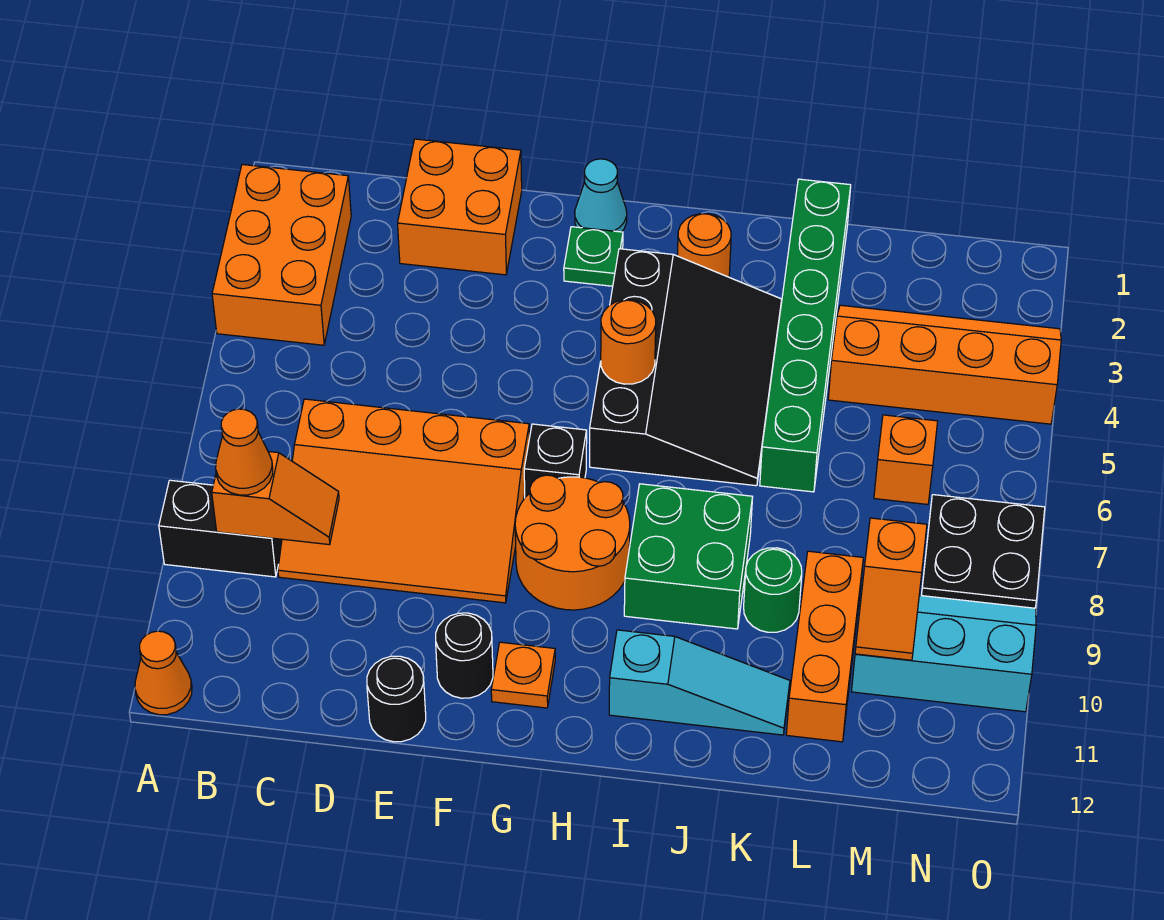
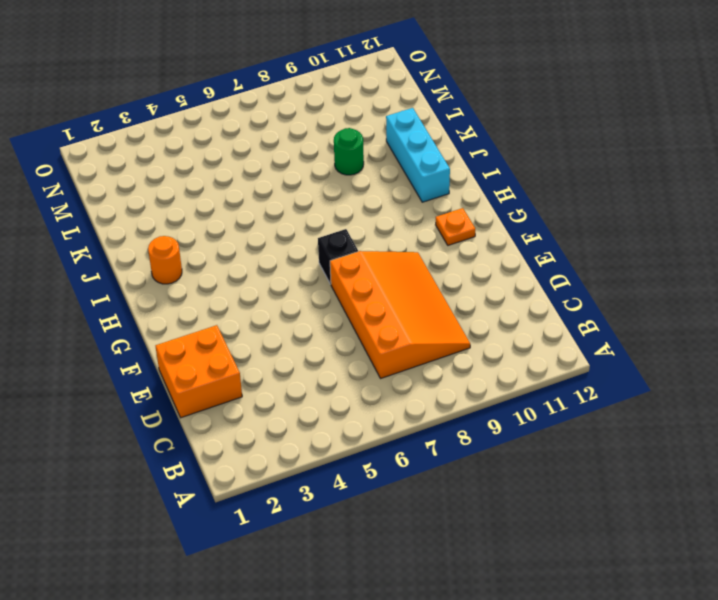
cyan brick I11:K11 level 1 -> cyan slope I11:K11 level 1 top I
none -> orange brick A2:B4 level 1
none -> black brick A9:B9 level 1
none -> orange cone A12 level 1

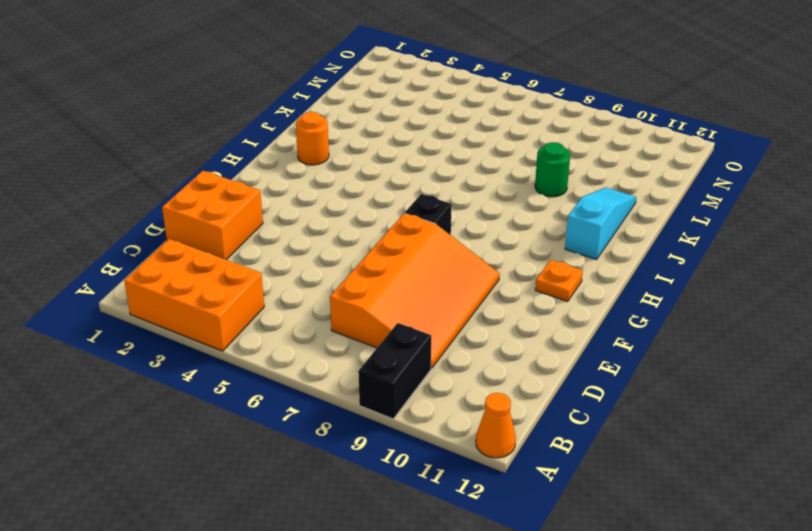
none -> black round brick E12 level 1
none -> black round brick F11 level 1
none -> cyan cone G1 level 1

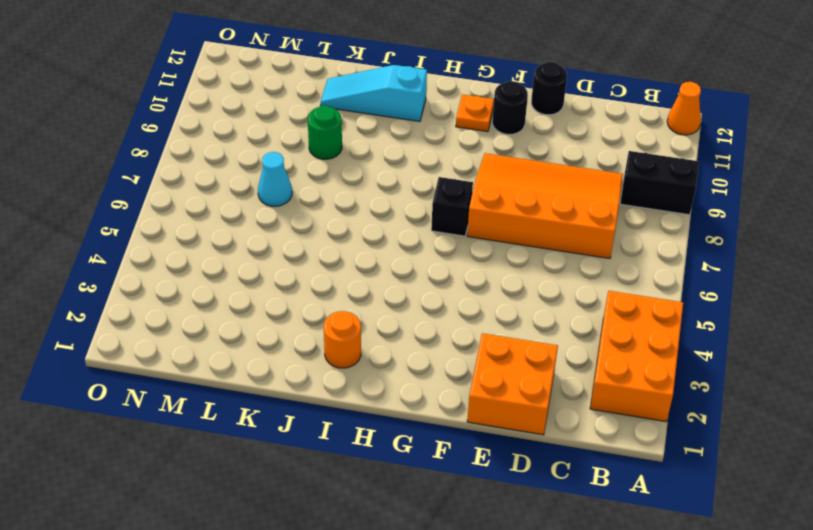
cyan cone L7 level 1 -> cyan cone G1 level 1
none -> green plate G2 level 1
none -> orange round brick G8:H9 level 1
none -> black slope H3:J6 level 1 top H

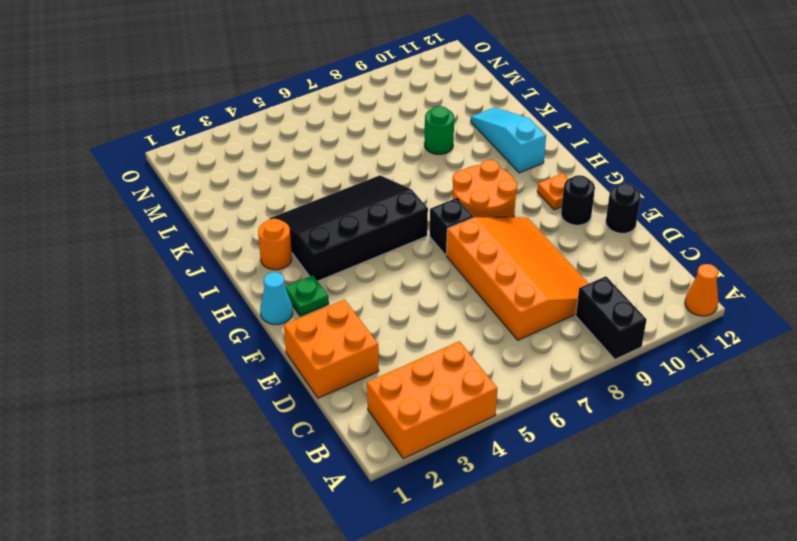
none -> green brick I8:J9 level 1
none -> green brick K1:K6 level 1
none -> orange slope L3:O4 level 1 top 4

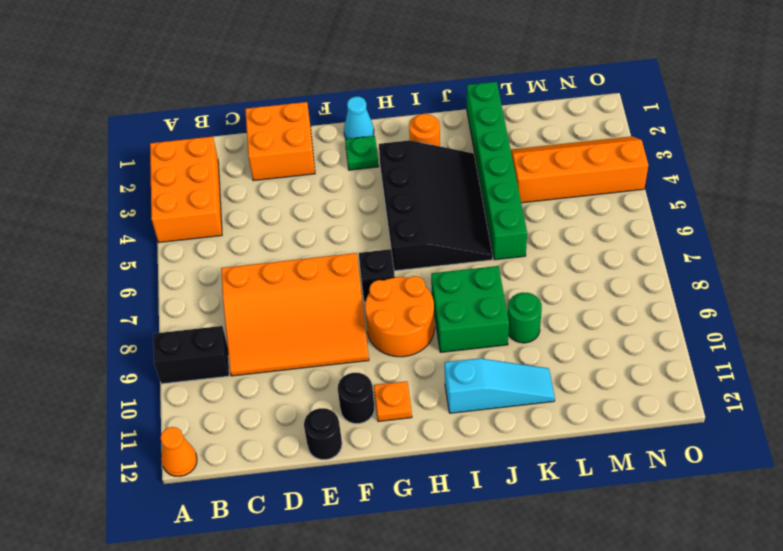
none -> orange brick L9:L11 level 1
none -> orange brick M6 level 1
none -> cyan slope M9:O10 level 1 top 10

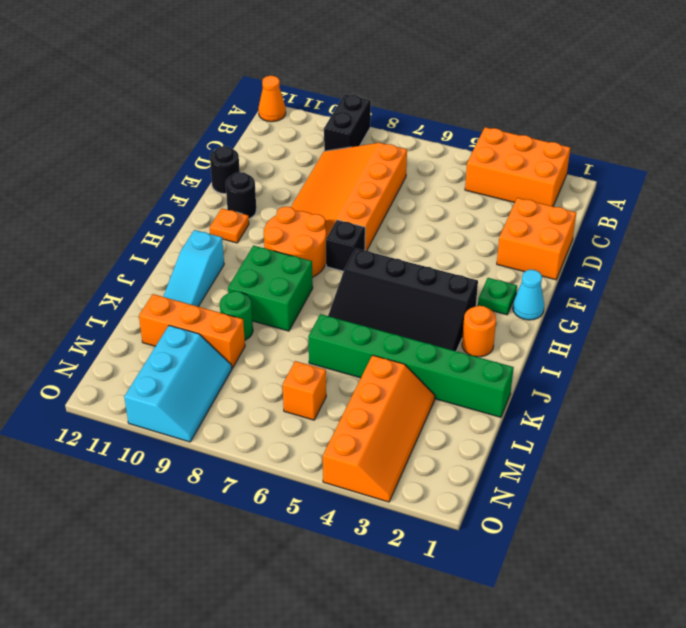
none -> black plate N7:O8 level 1
none -> orange slope B9:C9 level 2 top B
none -> orange round brick H5 level 2

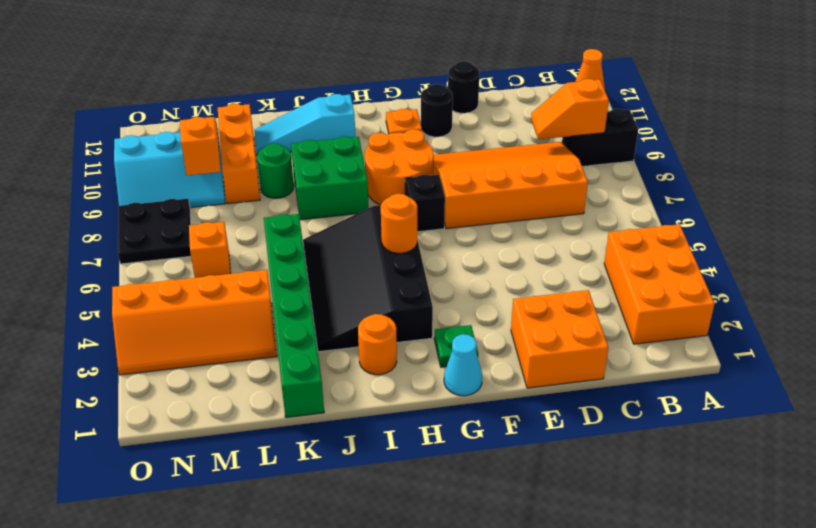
none -> orange cone B9 level 3

